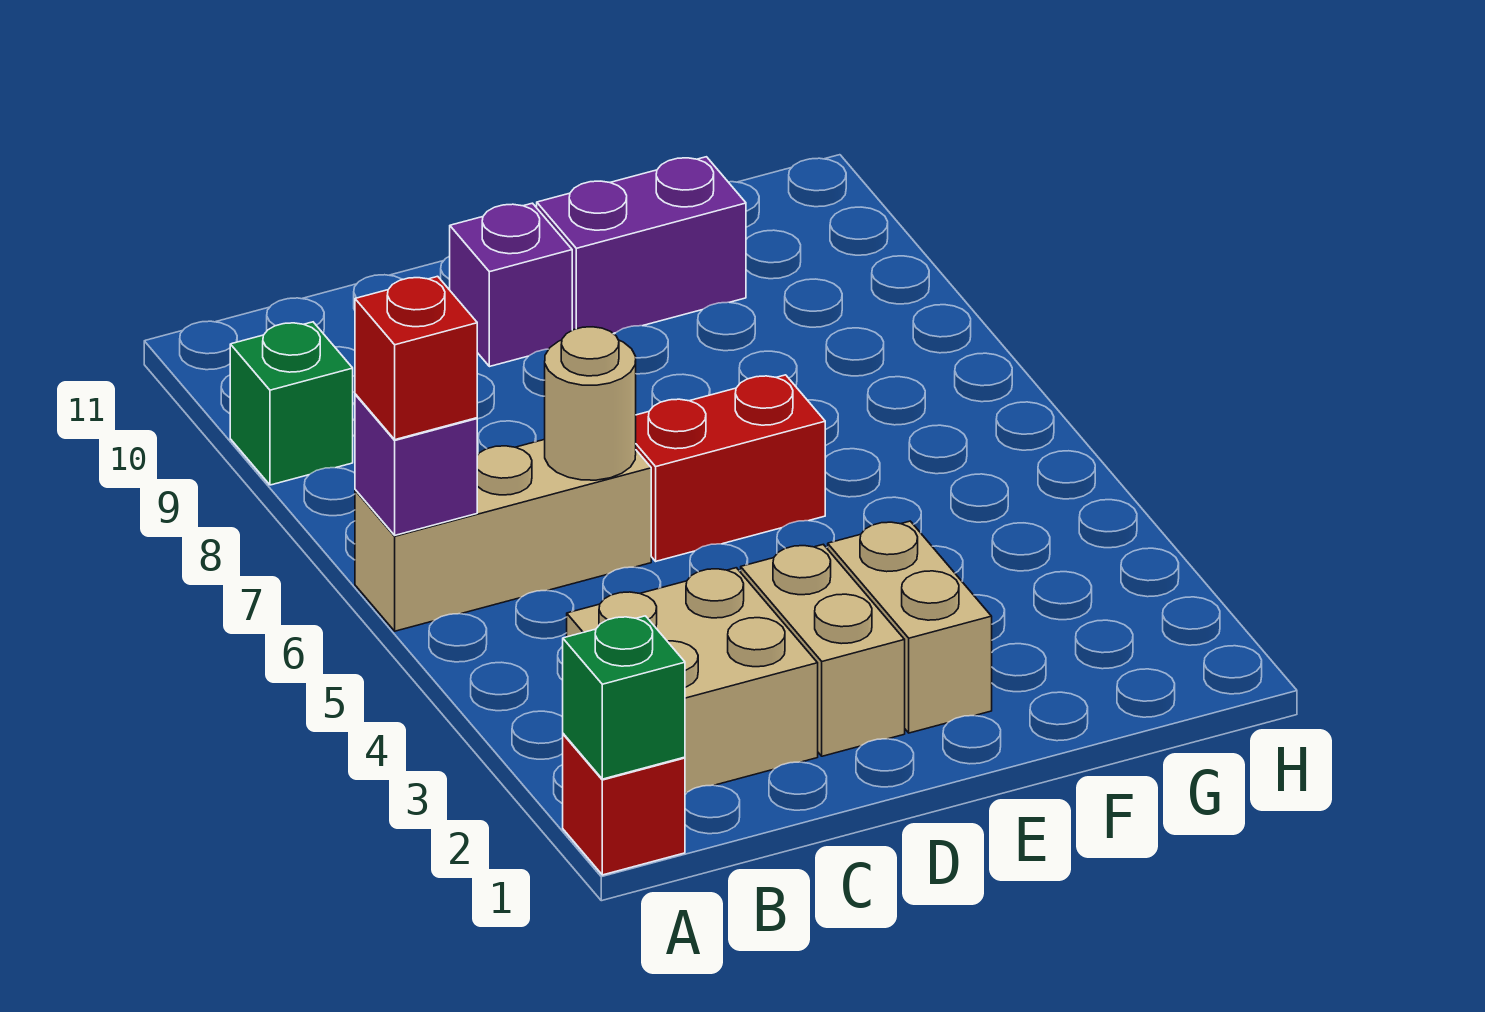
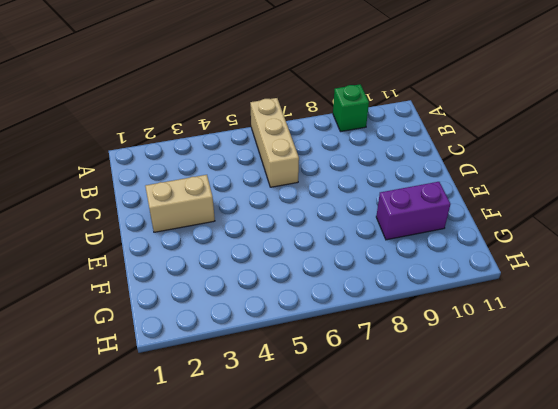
purple brick F9:F10 level 1 -> purple brick E10:F10 level 1
none -> red brick A1 level 1
none -> tan brick B2:C3 level 1
none -> red brick D6:E6 level 1

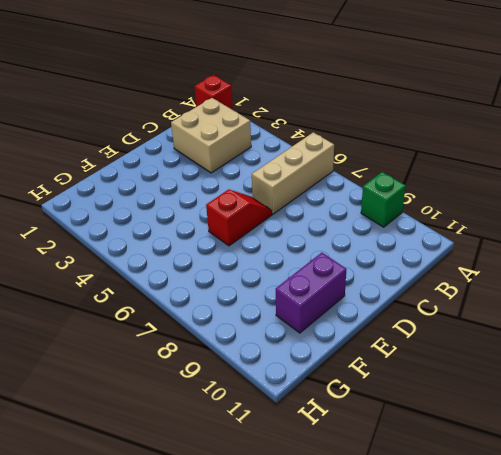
red slope D6:E6 level 1 top E -> red brick D6:E6 level 1
none -> tan brick D2:D3 level 1
none -> purple brick D10 level 1
none -> tan brick E2:E3 level 1

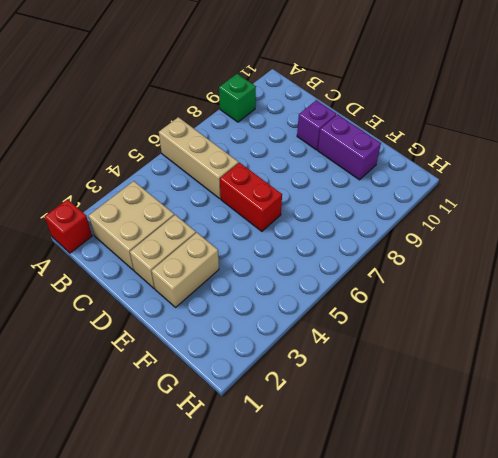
none -> green brick A1 level 2
none -> purple brick A6 level 2
none -> tan round brick C6 level 2

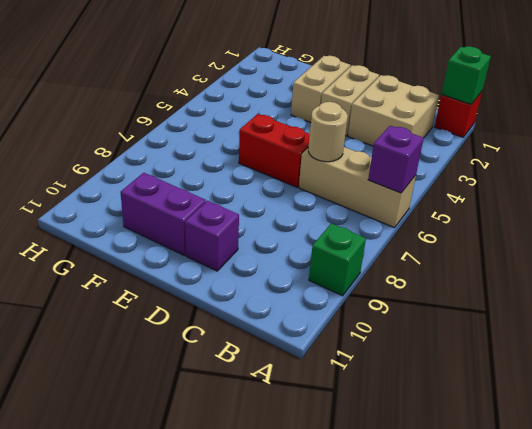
none -> red brick A6 level 3

